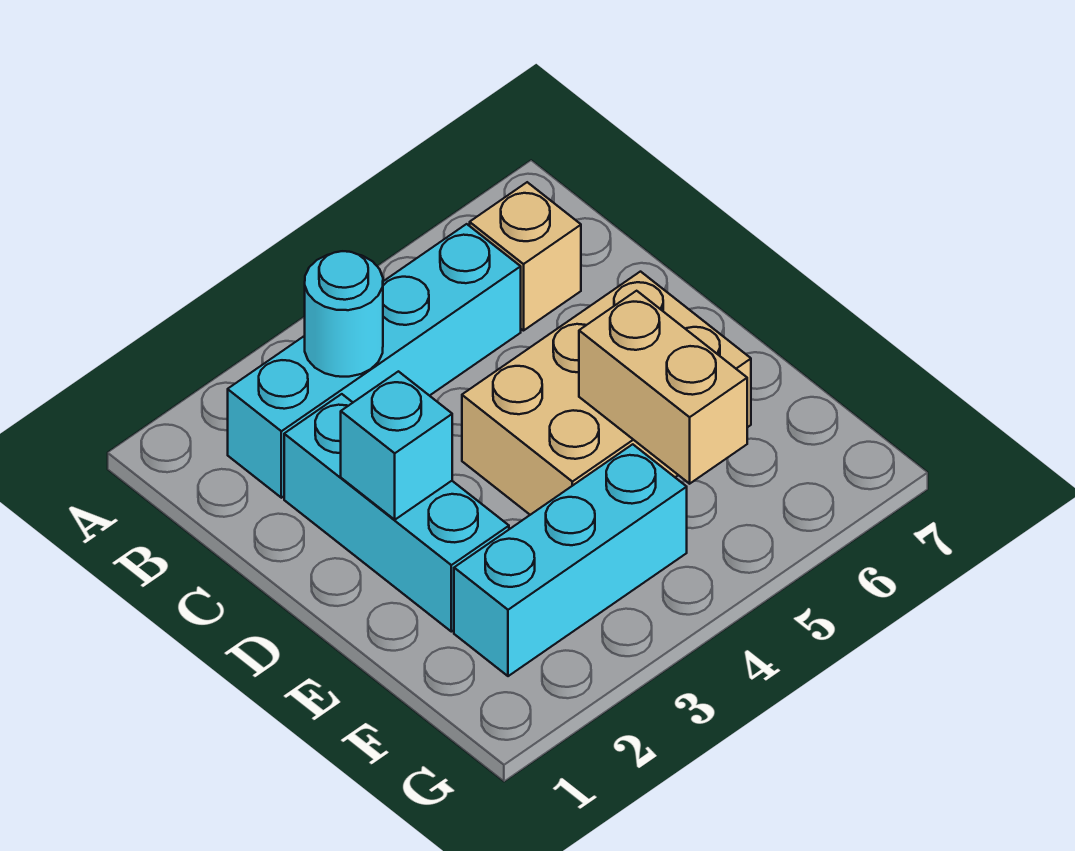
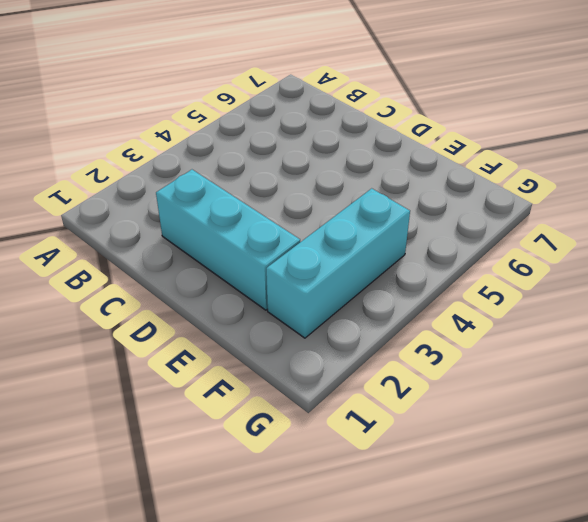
none -> cyan brick B2:B5 level 1
none -> tan brick B6 level 1

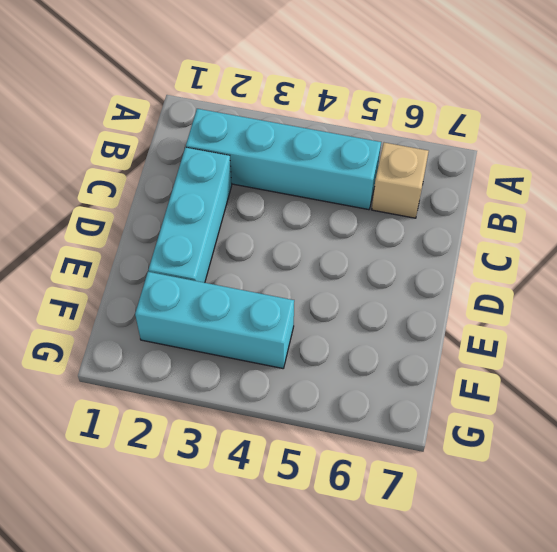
none -> tan brick D4:E6 level 1
none -> cyan round brick B3 level 2

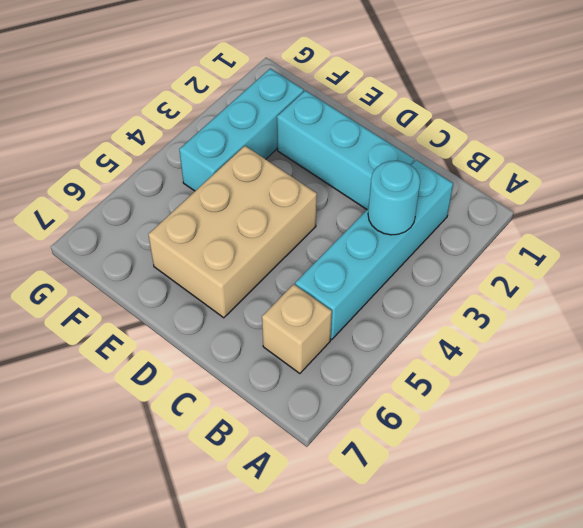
none -> cyan brick D2 level 2
none -> tan brick E5:F5 level 2

